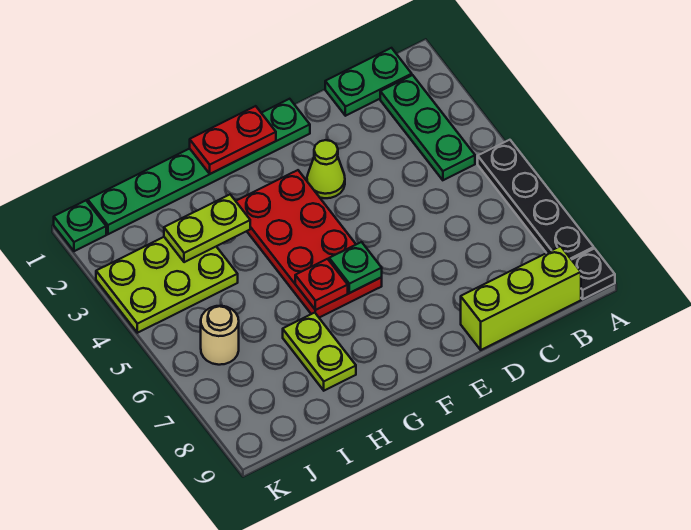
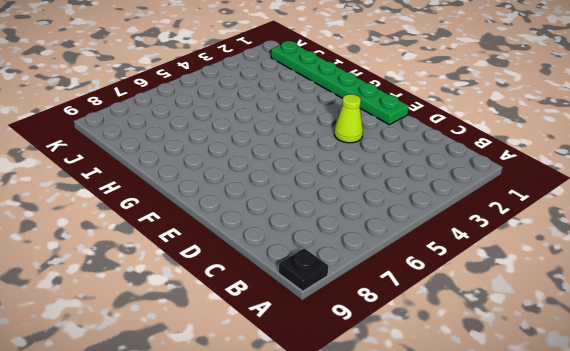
none -> black plate A5:A8 level 1
none -> green plate B1:C1 level 1
none -> green plate B2:B4 level 1

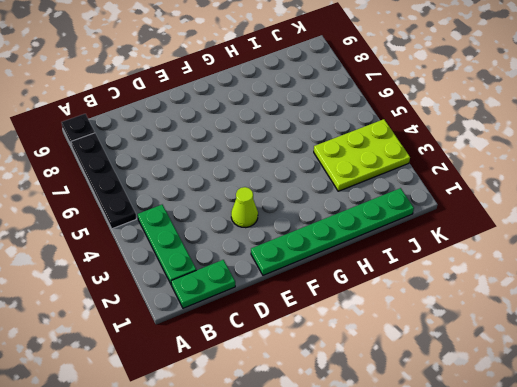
none -> lime brick B9:D9 level 1
none -> red plate F3:G6 level 1
none -> lime plate H7:H8 level 1

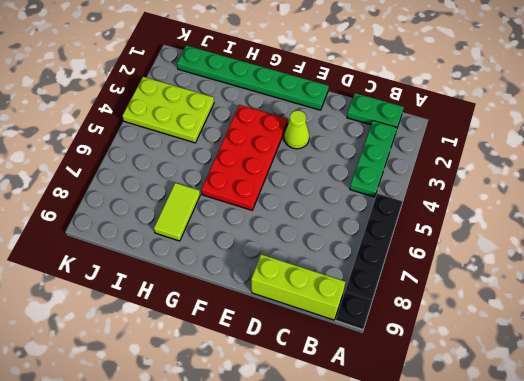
lime tile H7:H8 level 1 -> lime plate H7:H8 level 1
none -> tan round brick J6 level 1
none -> green plate K1 level 1
none -> red plate F1:G1 level 2

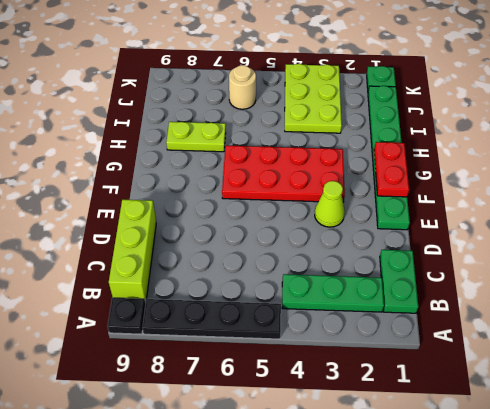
none -> green plate F6 level 2
none -> red plate G6 level 2
none -> lime plate H3:I3 level 2

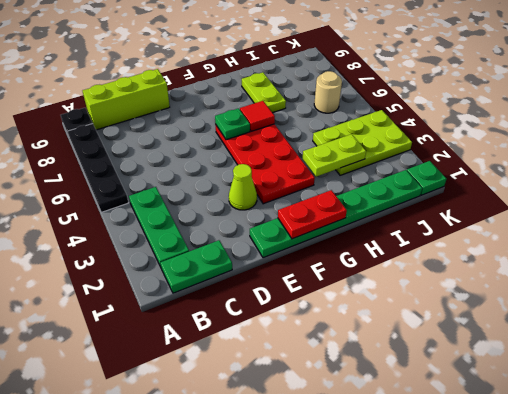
red tile G6 level 2 -> red plate G6 level 2

